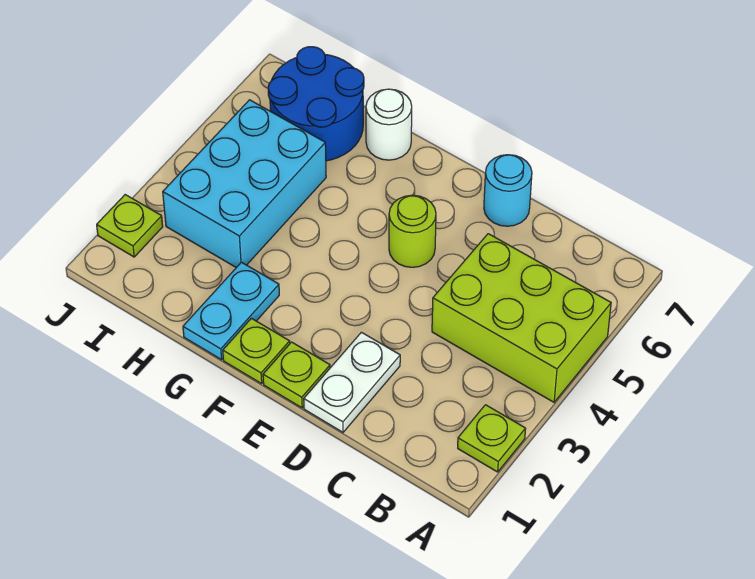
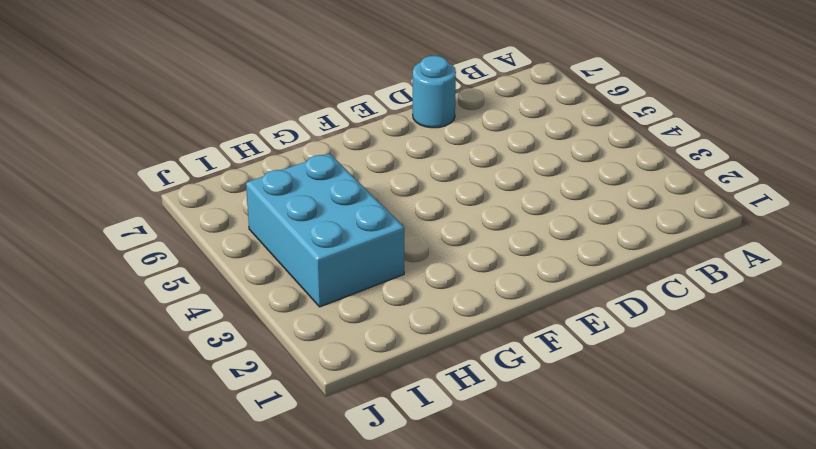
none -> lime plate A2 level 1
none -> lime brick A4:C5 level 1
none -> white plate D1:D2 level 1

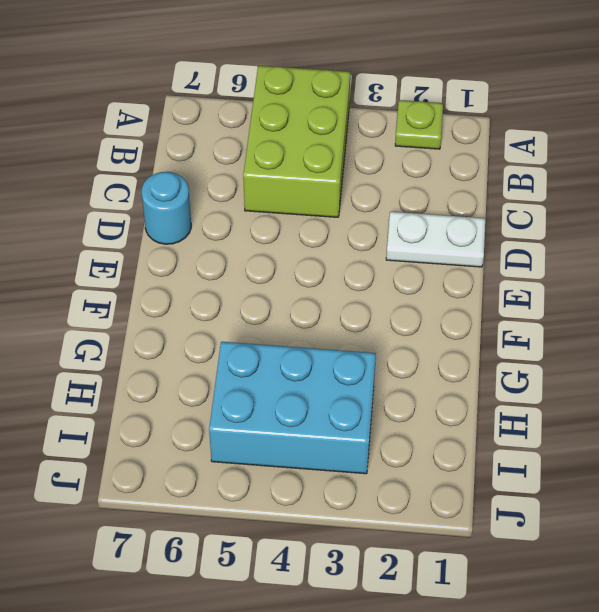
none -> lime plate E1 level 1
none -> lime round brick E5 level 1
none -> lime plate F1 level 1

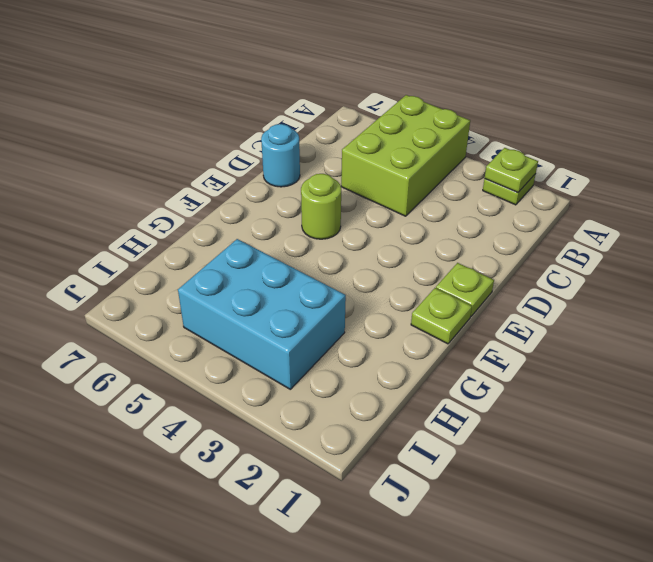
lime plate A2 level 2 -> lime plate J2 level 1
none -> white plate D1:D2 level 1
none -> cyan plate G1:G2 level 1
none -> white round brick G7 level 1

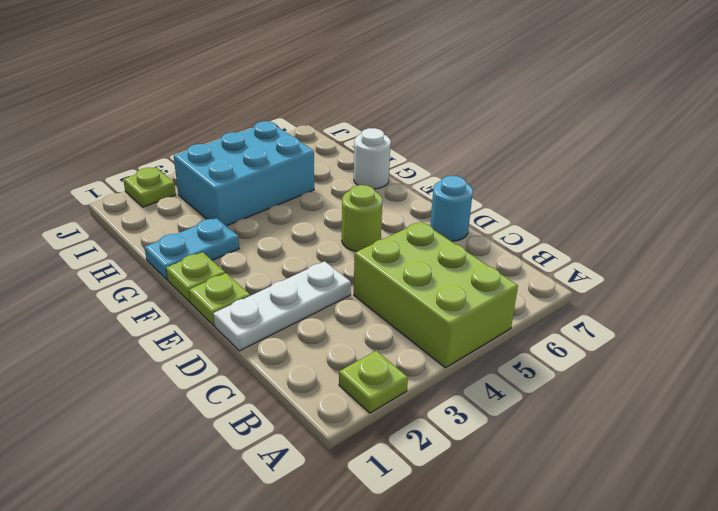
white plate D1:D3 level 1 -> white plate D1:D2 level 1
none -> blue round brick H6:I7 level 1

